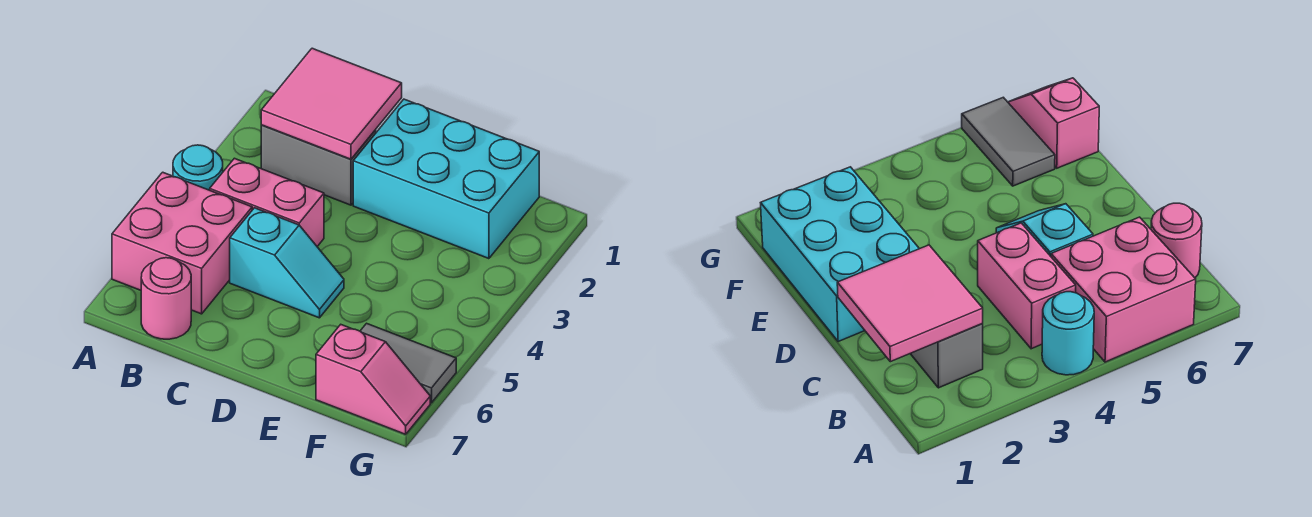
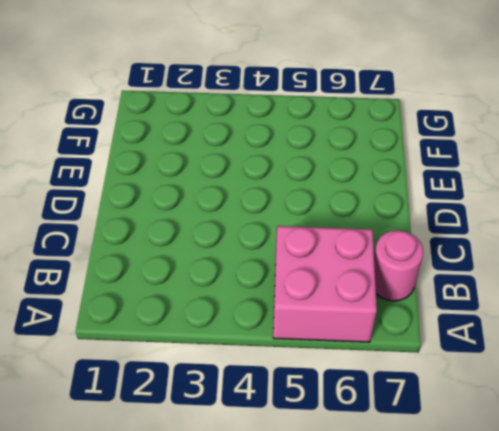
none -> cyan round brick A4 level 1
none -> grey brick B2:C2 level 1

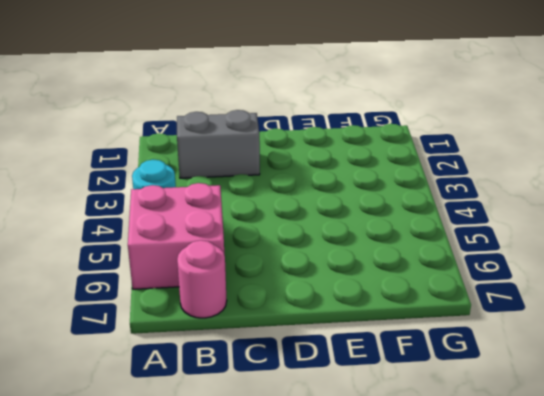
none -> pink brick B4:C4 level 1
none -> cyan slope C5:D5 level 1 top C

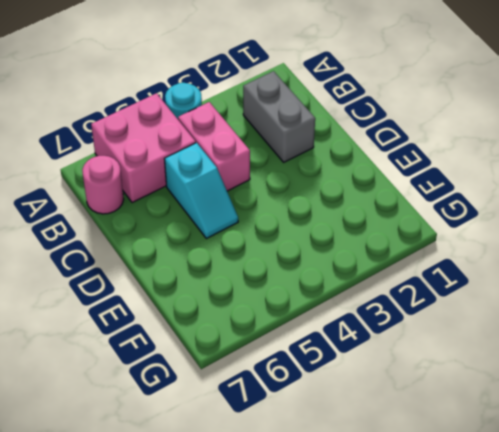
none -> cyan brick D1:F2 level 1
none -> grey tile F6:G6 level 1

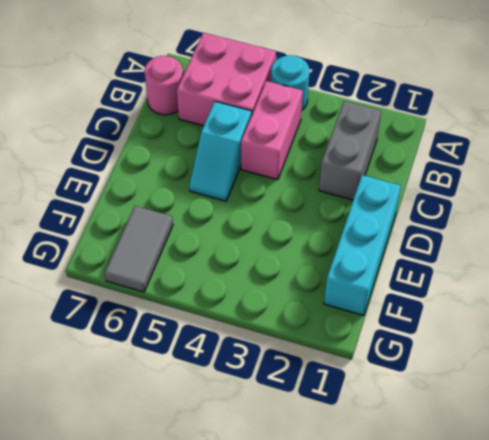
cyan brick D1:F1 level 1 -> cyan brick D1:F2 level 1
none -> pink slope F7:G7 level 1 top F
none -> pink tile B1:C2 level 2

